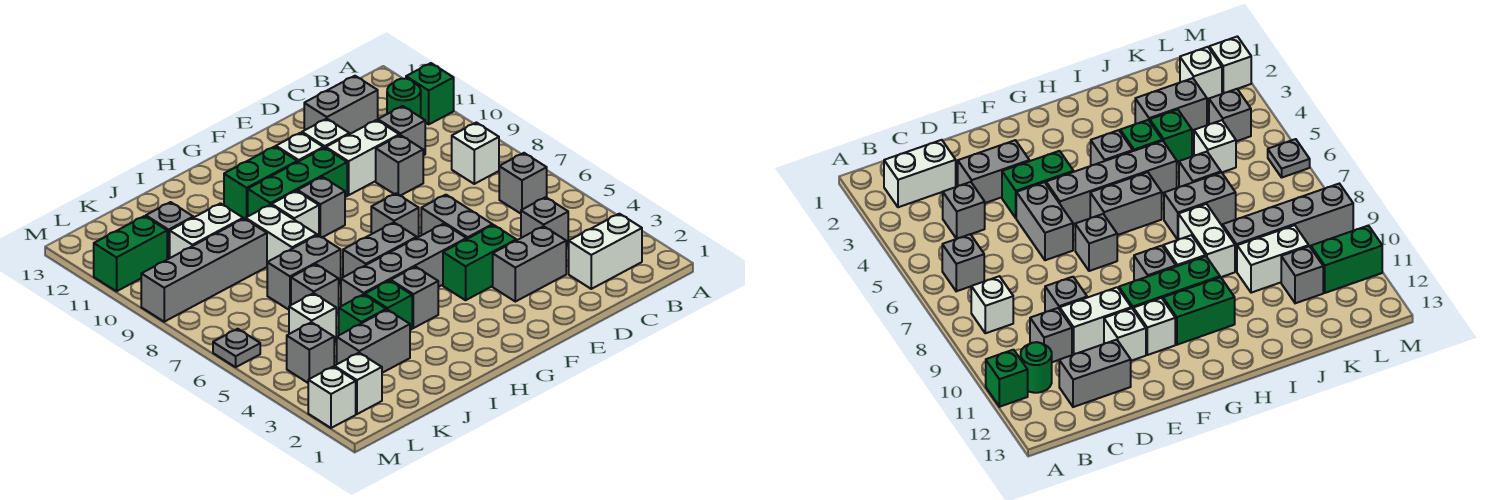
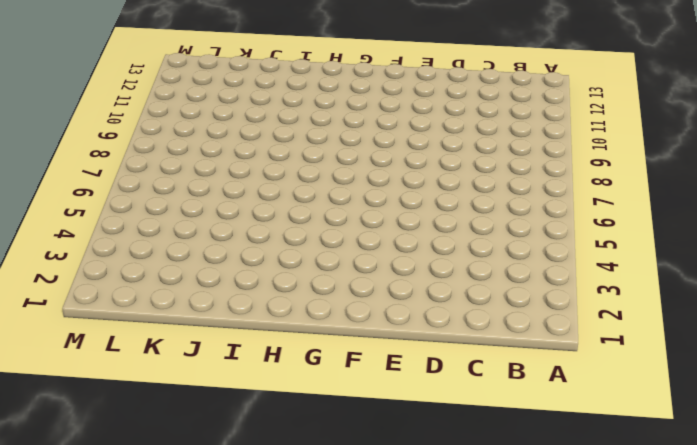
none -> green brick A11 level 1
none -> white brick B2:C2 level 1
none -> grey brick B6 level 1
none -> white brick B8 level 1

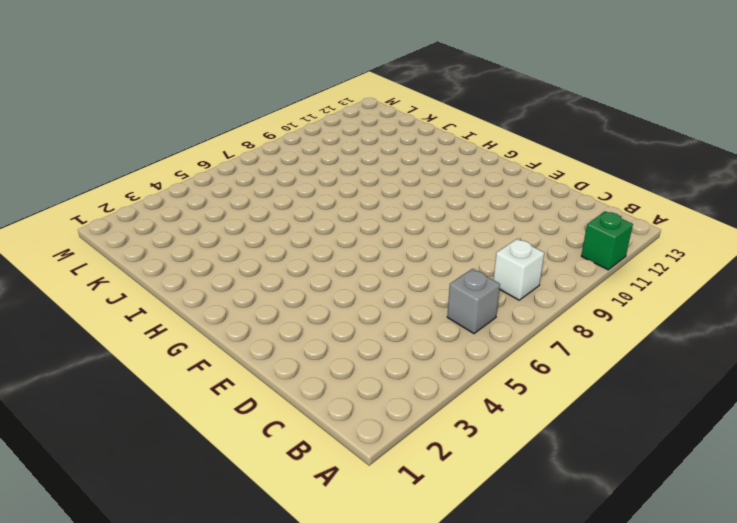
none -> white brick B2:C2 level 1
none -> green round brick B11 level 1
none -> grey brick C4 level 1
none -> grey brick C10 level 1

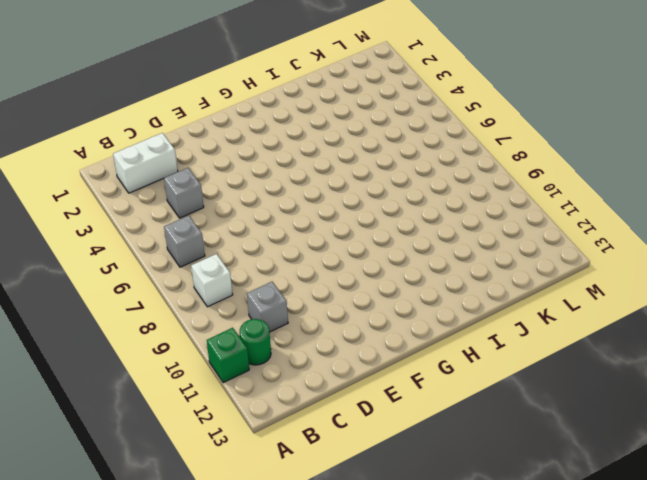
none -> grey brick C12:D12 level 1
none -> grey brick D3:E3 level 1
none -> grey brick D9 level 1
none -> white brick D10:E10 level 1

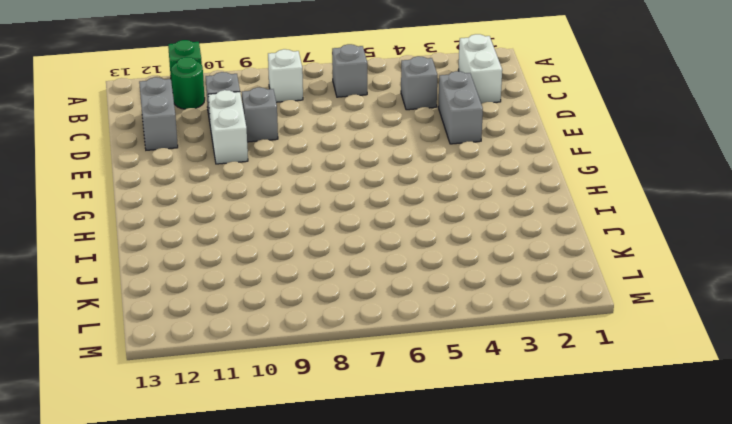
none -> green brick E4:F4 level 1
none -> grey brick E5:E6 level 1
none -> white brick E11 level 1
none -> grey brick F5:I5 level 1

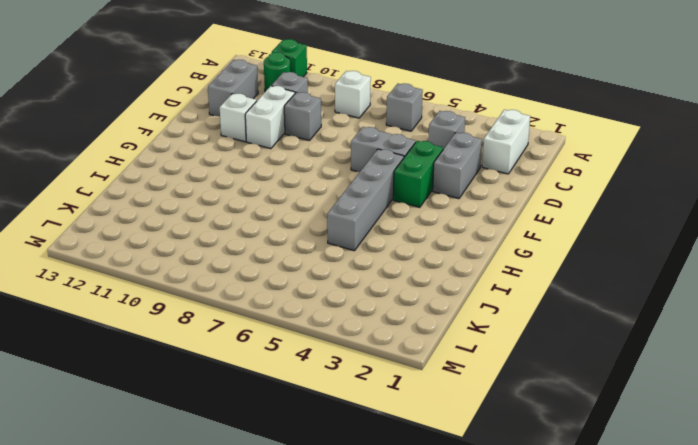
none -> grey brick F7 level 1
none -> green brick F10:H10 level 1
none -> white brick F11 level 1
none -> grey brick G6:H6 level 1

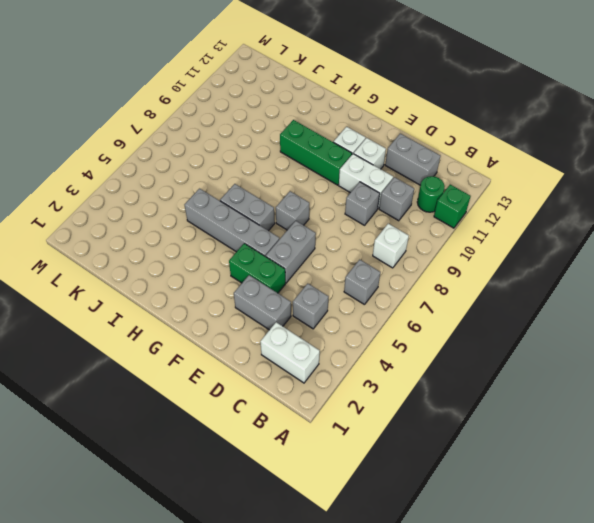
none -> grey brick G9 level 1
none -> green brick G11:H11 level 1
none -> grey brick H4 level 1
none -> white brick H9 level 1

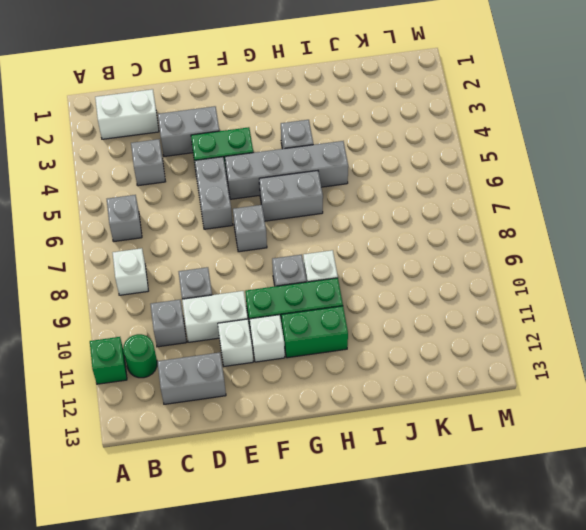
none -> green brick I4 level 1
none -> grey brick I7:J7 level 1
none -> white brick I8:I9 level 1
none -> grey brick J3:K3 level 1

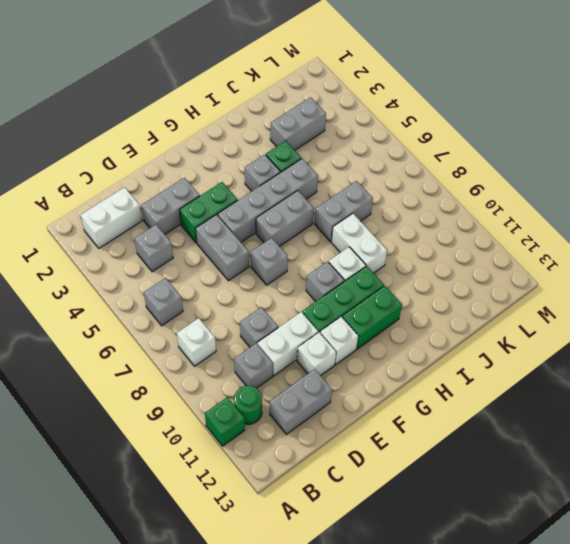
none -> green brick J4 level 1
none -> grey brick J6 level 1
none -> grey brick J9:M9 level 1
none -> white brick J10:K10 level 1

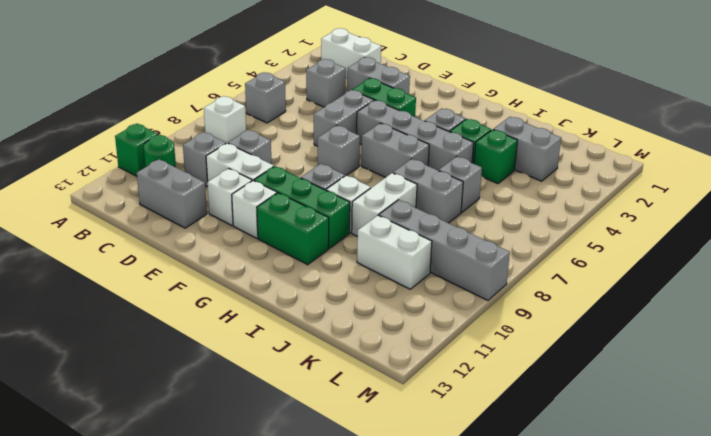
none -> white brick K5 level 1
none -> grey brick K11 level 1
none -> white brick L2 level 1
none -> grey brick L4 level 1

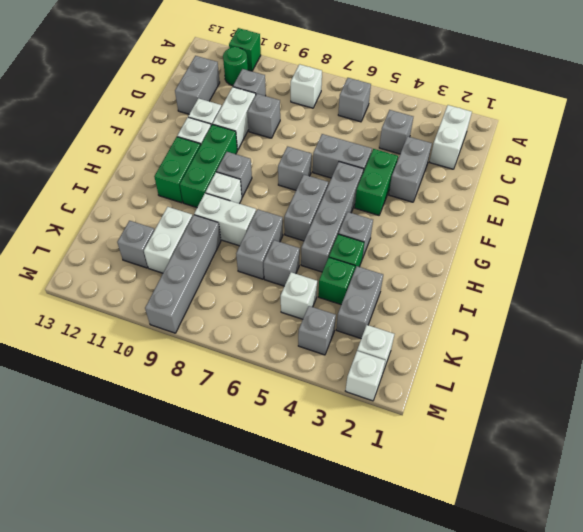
none -> green brick L11:M11 level 1
none -> grey plate M6 level 1

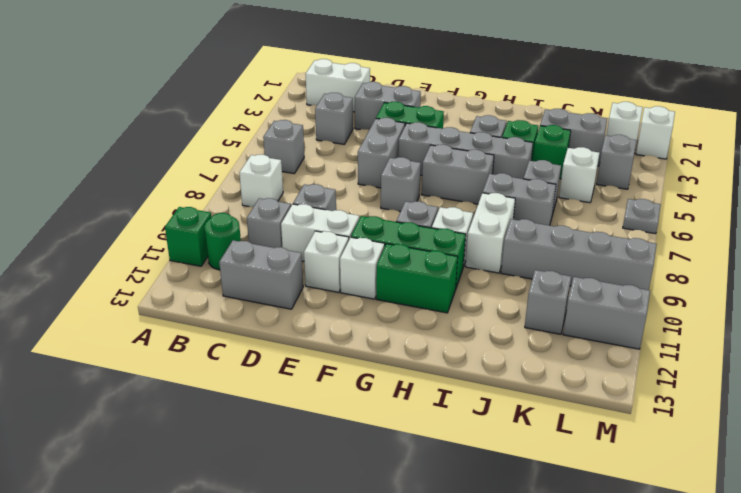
grey brick L11:M11 level 1 -> green brick L11:M11 level 1
none -> white brick J10:K10 level 1

